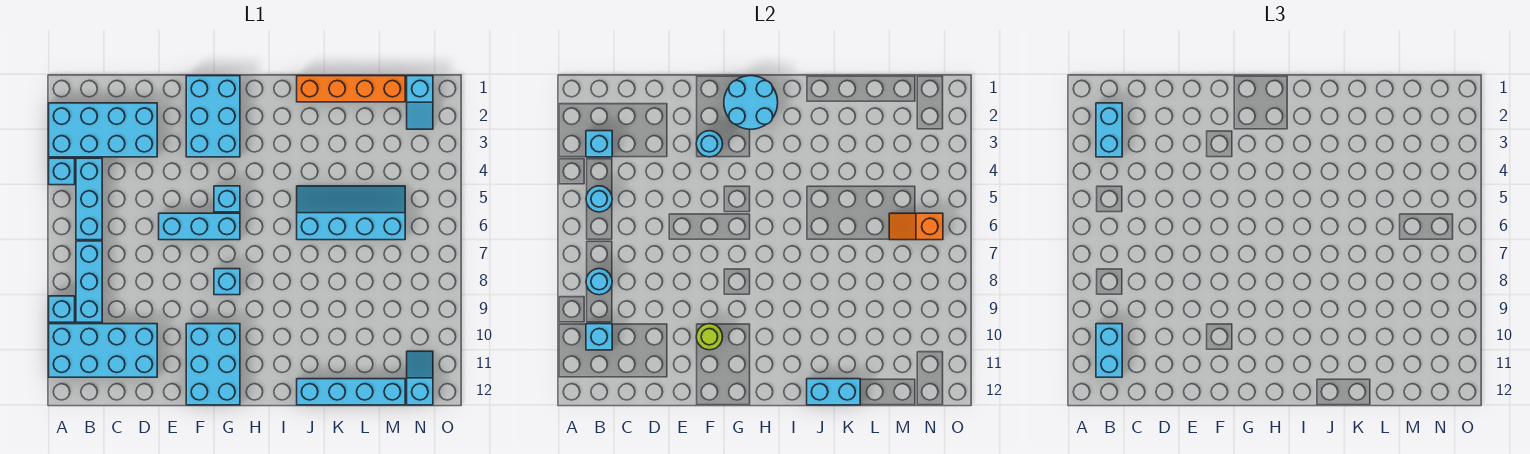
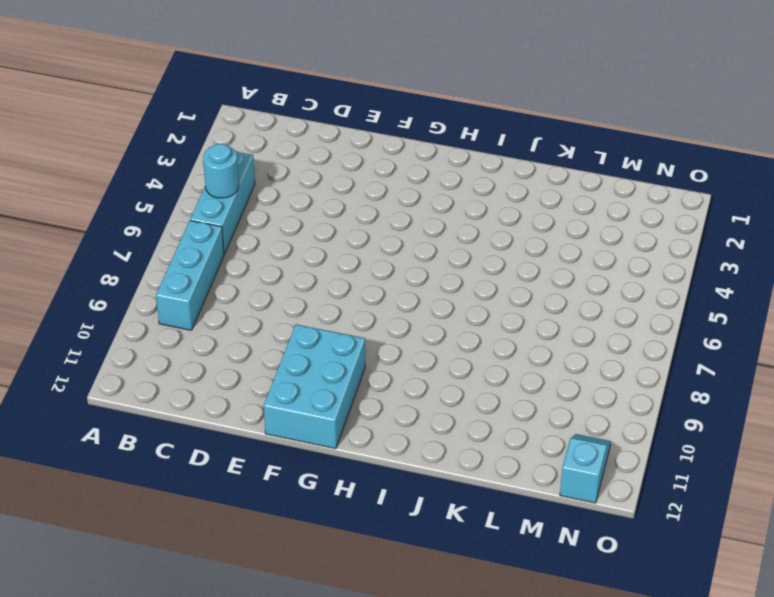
none -> cyan brick A2:D3 level 1
none -> cyan brick A4 level 1
none -> cyan brick A9 level 1

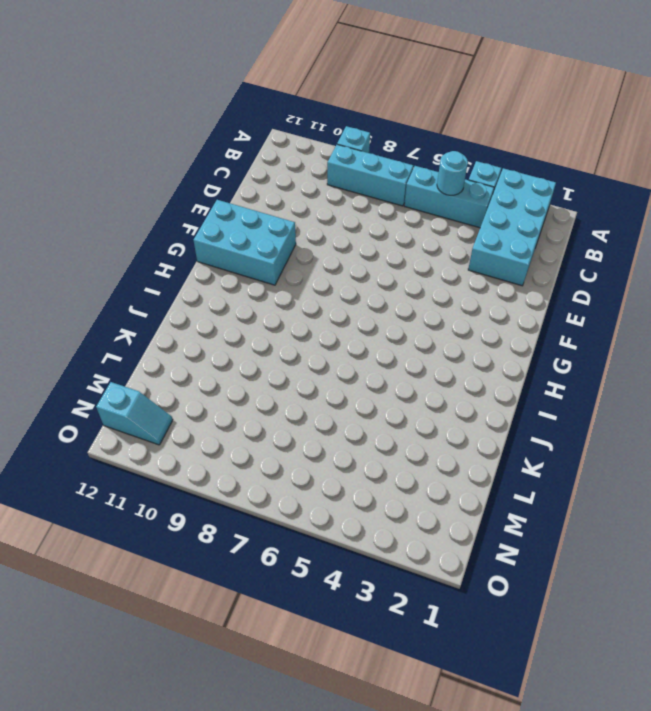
none -> cyan brick A10:D11 level 1
none -> cyan brick E6:G6 level 1
none -> cyan brick F1:G3 level 1

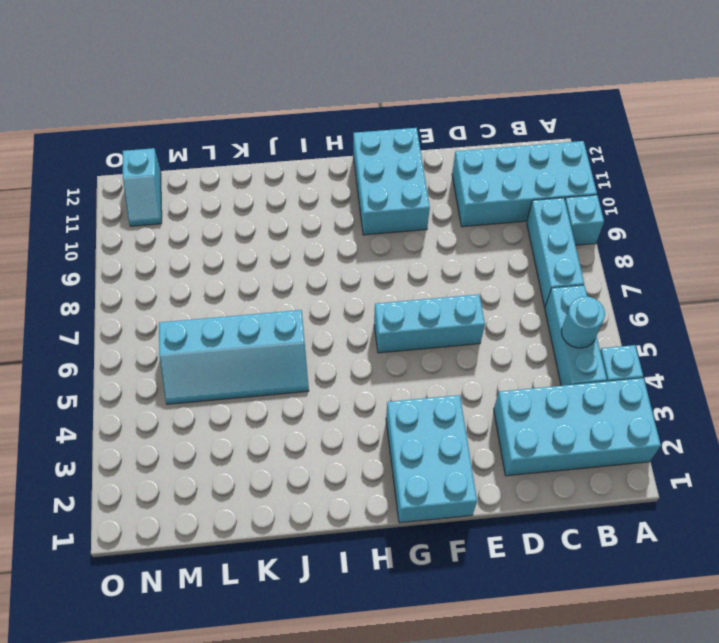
none -> cyan brick G5 level 1
none -> cyan brick G8 level 1
none -> orange brick J1:M1 level 1

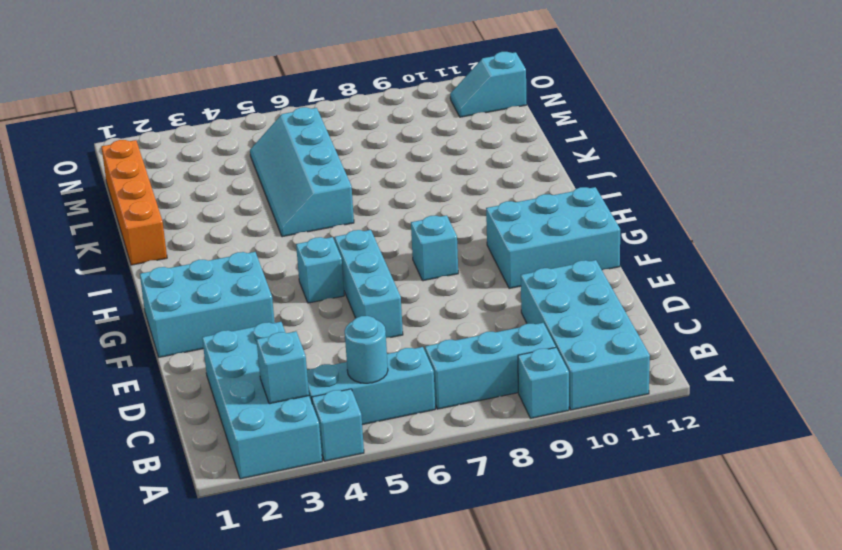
none -> cyan brick J12:M12 level 1
none -> cyan slope N1:N2 level 1 top 1
none -> cyan round brick B8 level 2

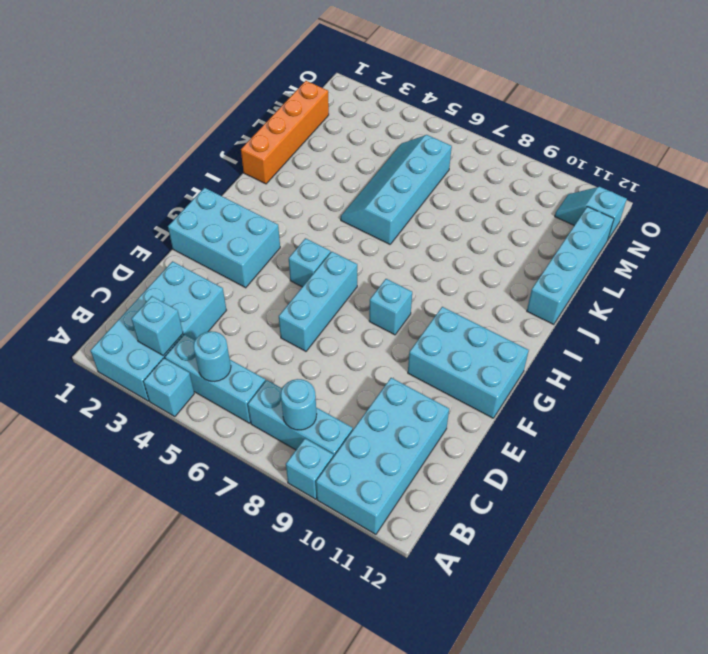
none -> cyan slope N1:N2 level 1 top 1
none -> cyan brick B10 level 2
none -> cyan round brick F3 level 2

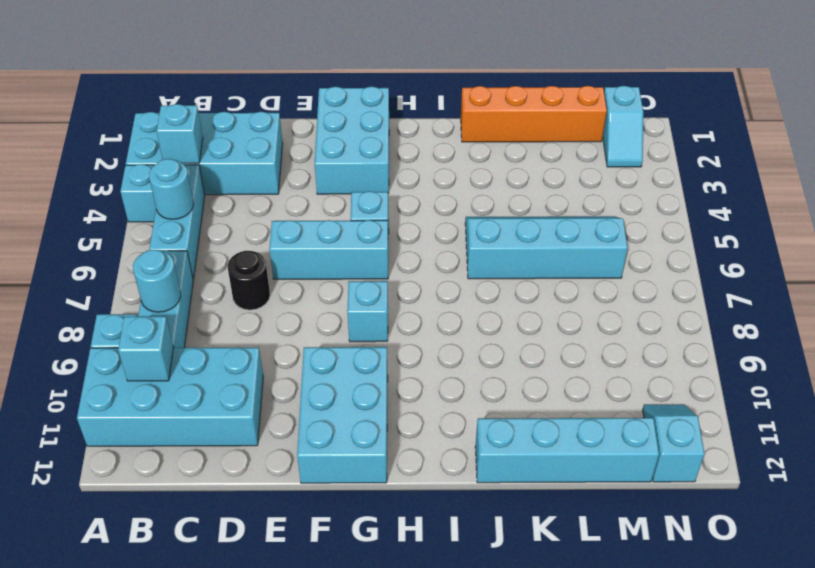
black round brick D7 level 1 -> none
none -> cyan round brick F3 level 2
none -> lime round brick F10 level 2
none -> cyan round brick G1:H2 level 2

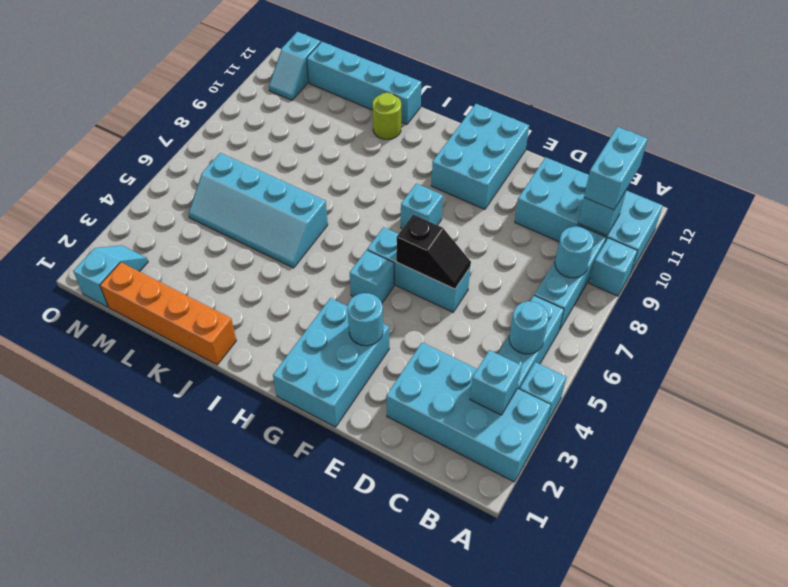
black slope E6:F6 level 2 top F -> none
lime round brick J11 level 1 -> lime round brick F10 level 2
none -> cyan round brick G1:H2 level 2
none -> cyan brick J12:K12 level 2
none -> orange slope M6:N6 level 2 top N

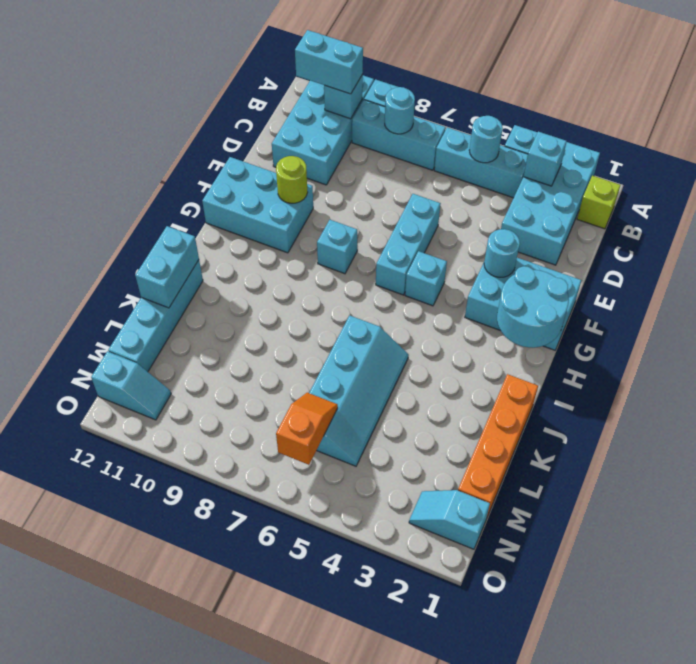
lime brick B1 level 1 -> none
none -> cyan brick B2:B3 level 3

